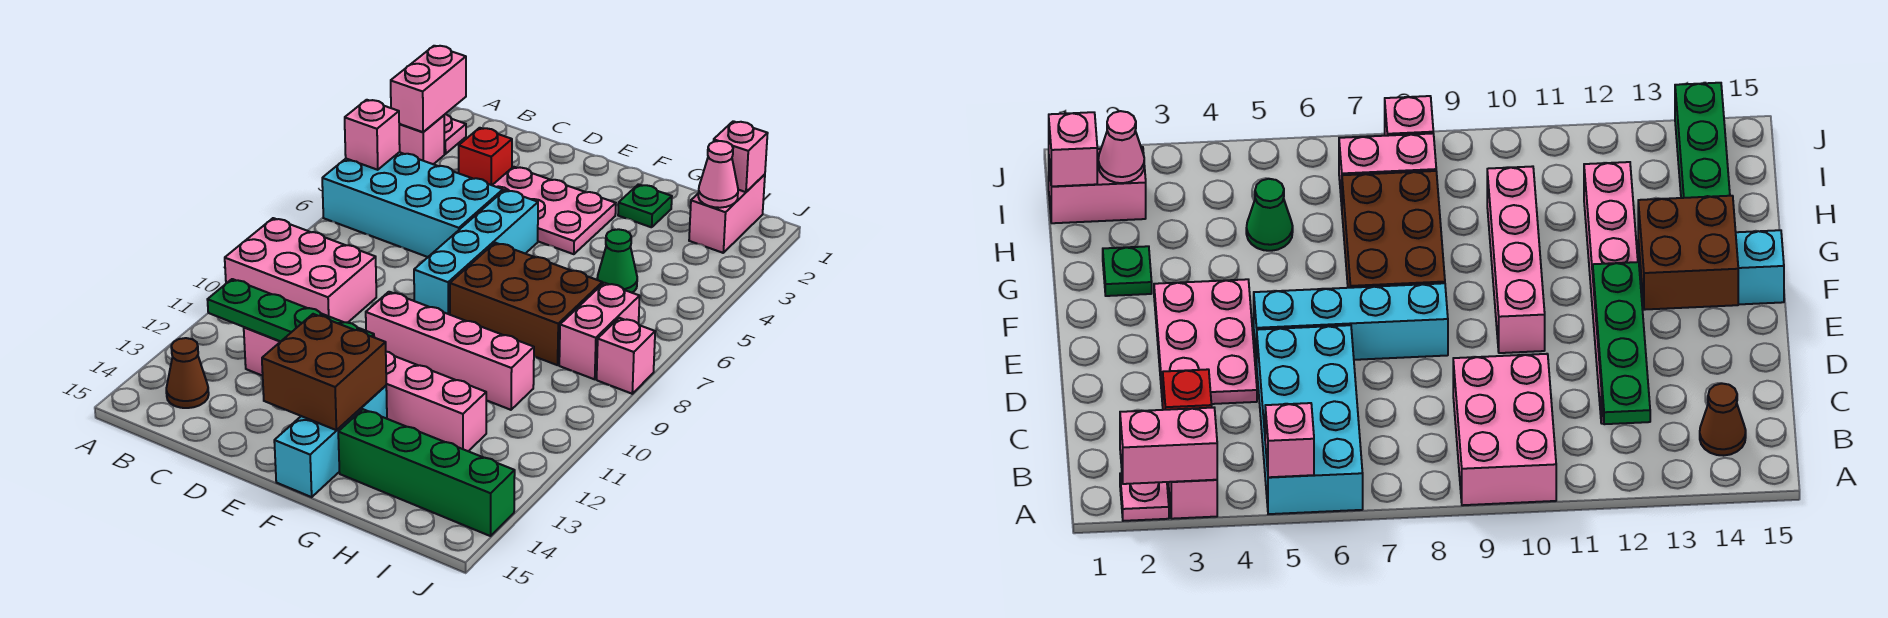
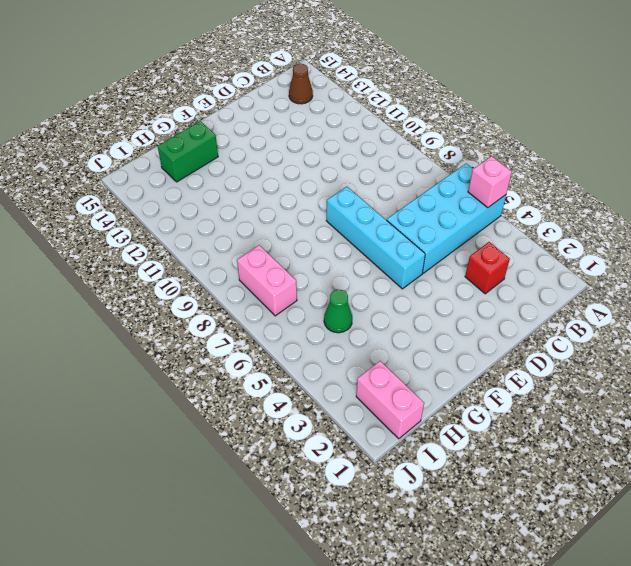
green brick G14:H14 level 1 -> green brick G14:J14 level 1
none -> pink plate A2 level 1
none -> pink brick A3 level 1
none -> pink brick A9:C10 level 1

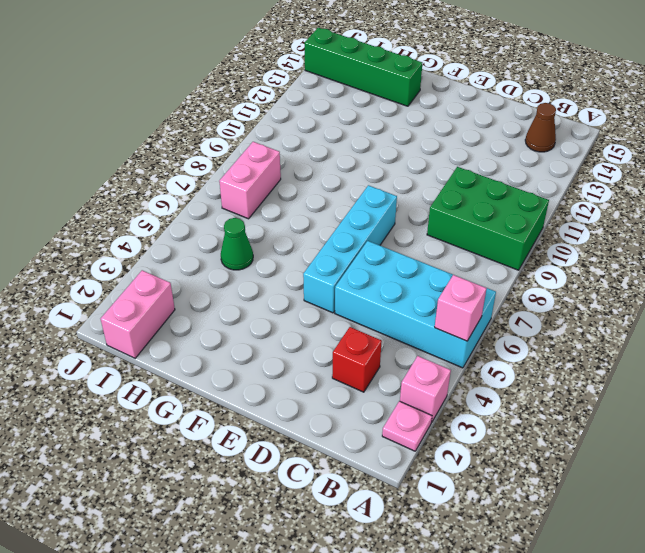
green brick A9:C10 level 1 -> pink brick A9:C10 level 1
none -> pink brick C12:H12 level 1
none -> pink plate D3:F4 level 1
none -> pink brick E10:H10 level 1

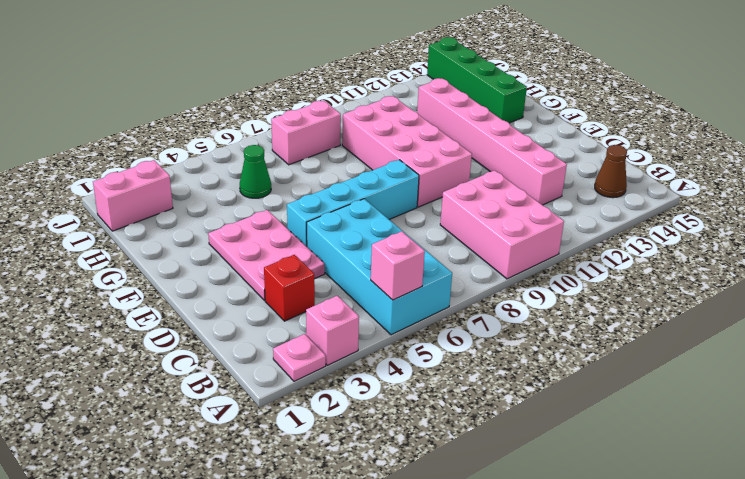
pink brick E9:H10 level 1 -> pink brick E10:H10 level 1
none -> brown brick F7:H8 level 1
none -> cyan brick F13:F15 level 1
none -> green plate G2 level 1

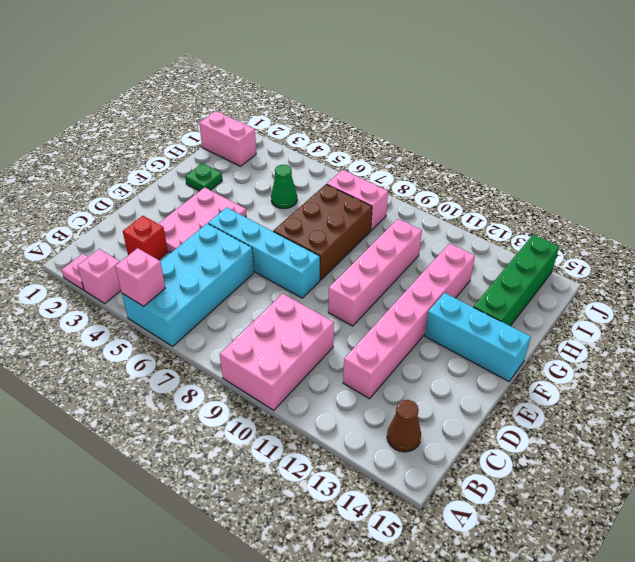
none -> pink brick J8 level 1
none -> pink brick A2:A3 level 2
none -> green plate B12:E12 level 2

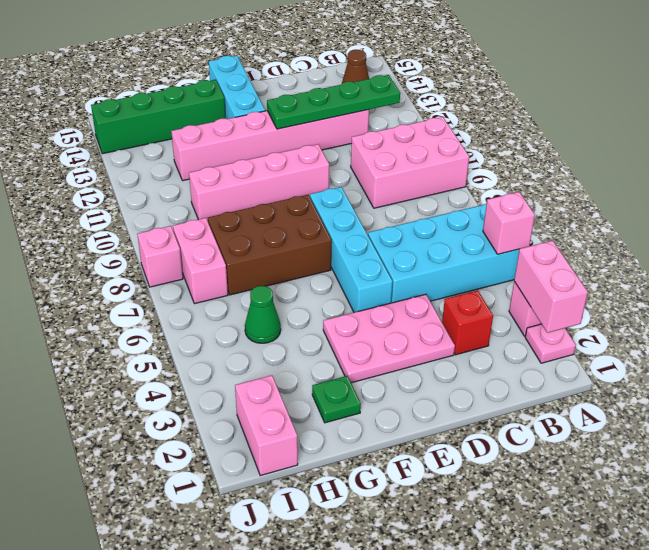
none -> brown brick E13:F14 level 2
none -> pink brick I1 level 2
none -> pink cone I2 level 2

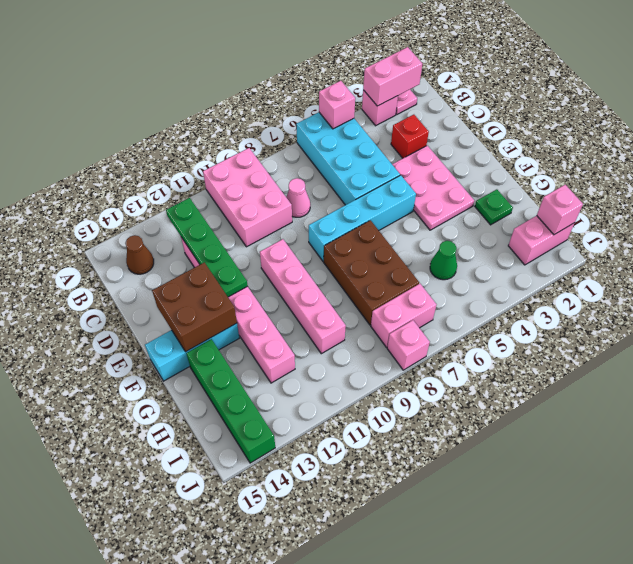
pink cone C8 level 1 -> pink cone I2 level 2

